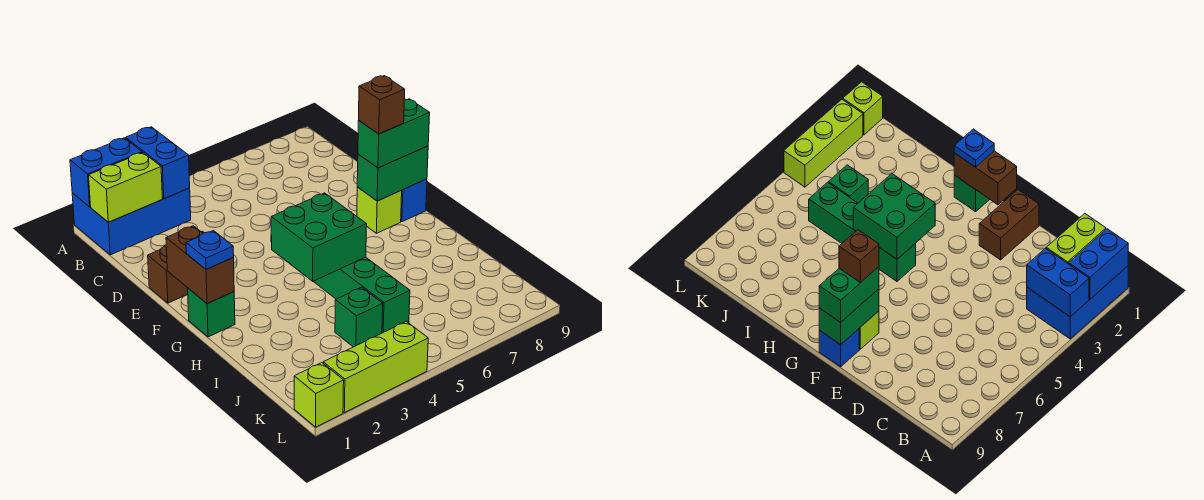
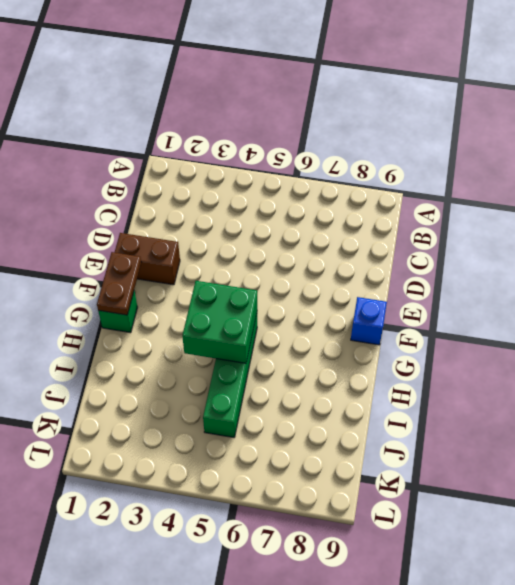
brown plate F1:G1 level 2 -> brown brick F1:G1 level 2
none -> blue brick A1:B3 level 1
none -> lime brick F8 level 1
none -> green brick J4 level 1

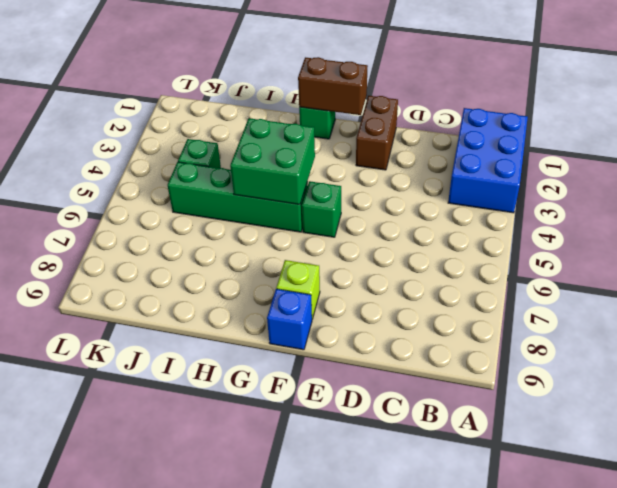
green brick F5 level 1 -> none
none -> lime brick L1 level 1
none -> lime brick L2:L4 level 1
none -> blue brick A1:A2 level 2

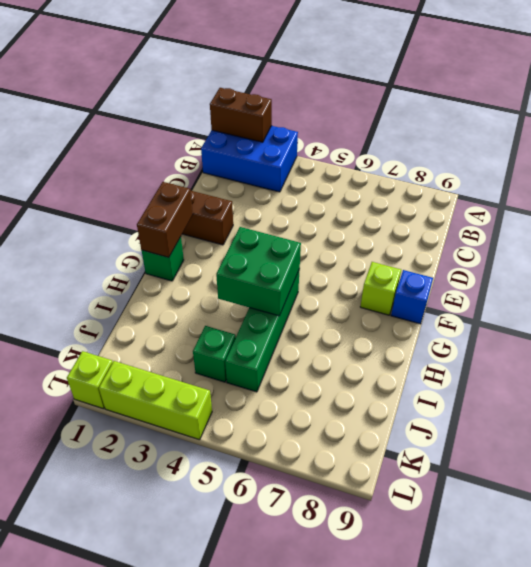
brown brick A1:A2 level 2 -> blue brick A1:A2 level 2
none -> blue brick A3:B3 level 2
none -> lime brick B1:B2 level 2
none -> green brick F8:F9 level 2

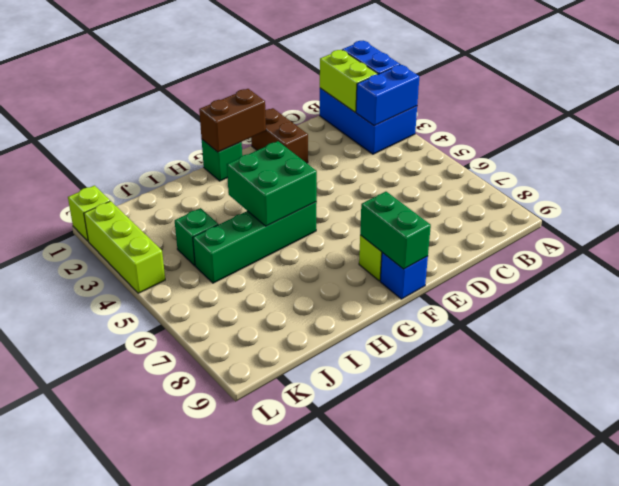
none -> green brick F8:F9 level 3
none -> blue plate G1 level 3
none -> brown brick F8 level 4

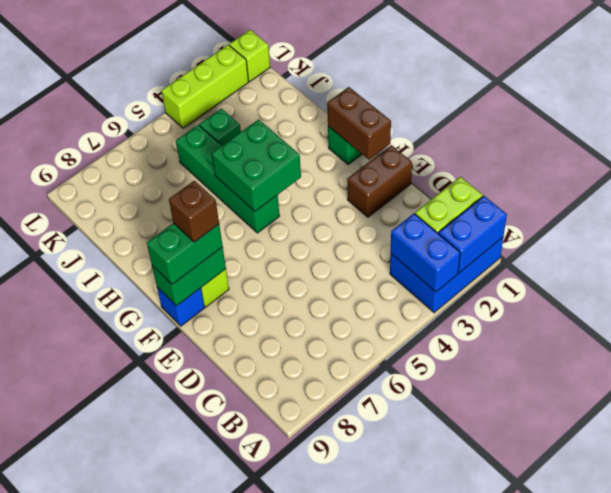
none -> blue plate G1 level 3

